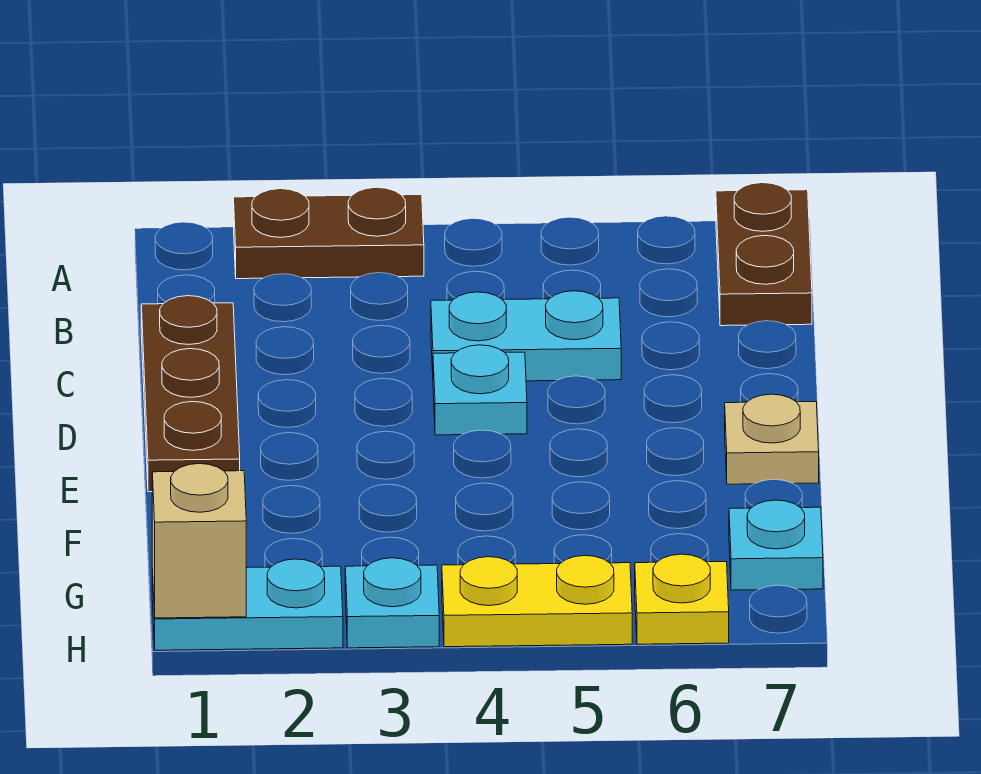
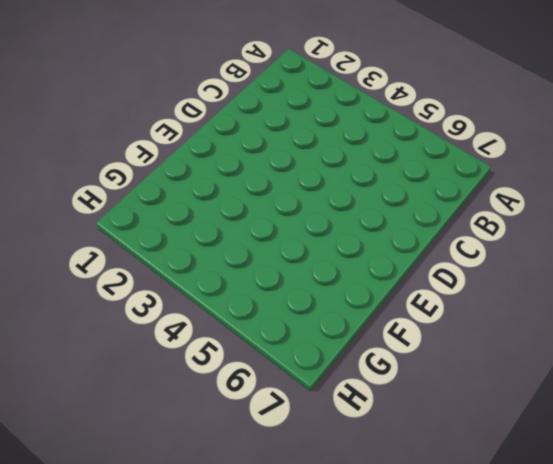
none -> brown plate A2:A3 level 1
none -> brown plate A7:B7 level 1
none -> brown plate C1:E1 level 1

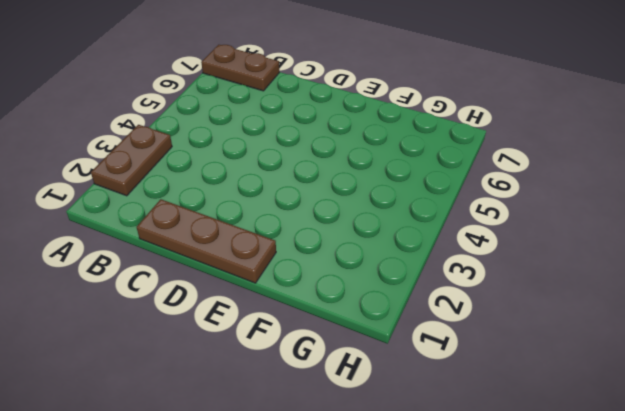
none -> cyan plate C4:C5 level 1
none -> cyan plate D4 level 1
none -> tan plate E7 level 1

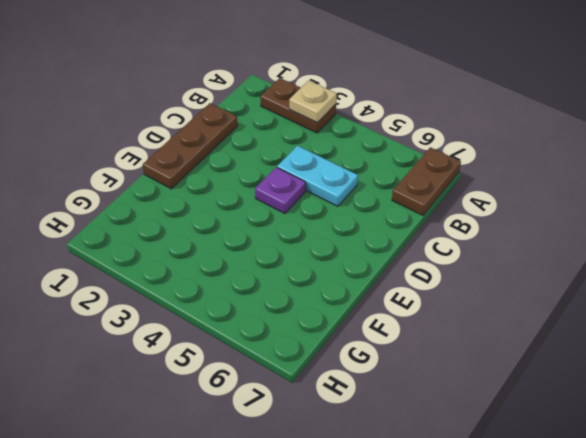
tan plate A3 level 2 -> tan plate E7 level 1
purple plate D4 level 1 -> cyan plate D4 level 1
none -> cyan plate G7 level 1
none -> cyan plate H1:H2 level 1
none -> cyan plate H3 level 1

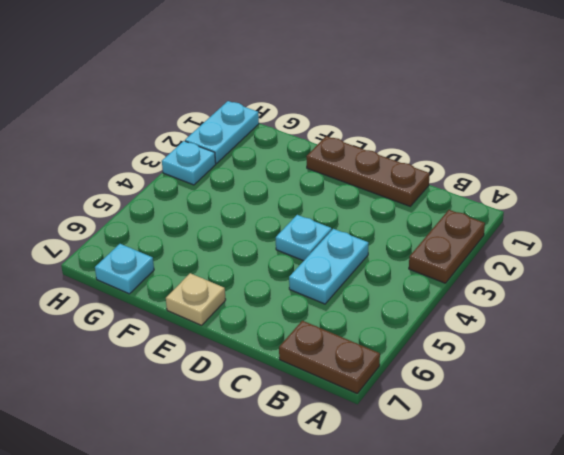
none -> yellow plate H4:H5 level 1
none -> yellow plate H6 level 1
none -> tan brick H1 level 2

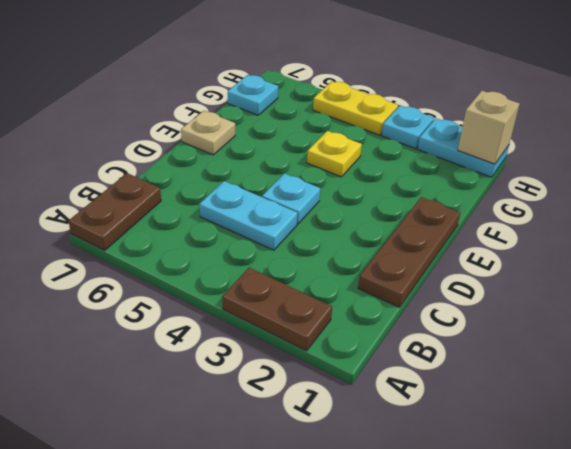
yellow plate F4 level 1 -> yellow plate H6 level 1

